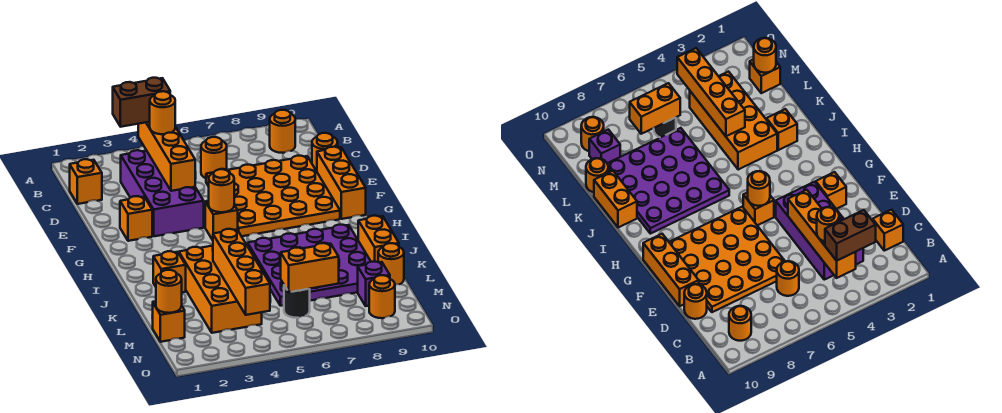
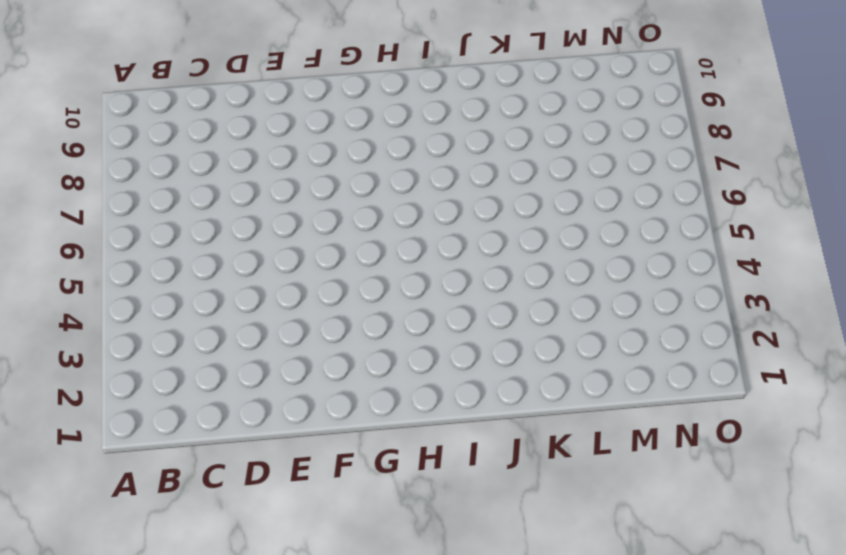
none -> orange round brick B9 level 1
none -> orange brick C1 level 1
none -> purple brick C3:F4 level 1

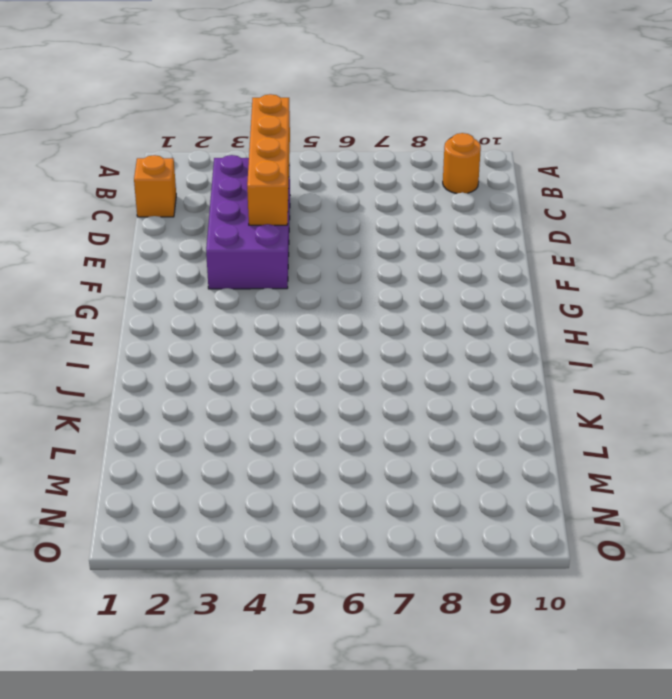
none -> orange round brick C6 level 1
none -> orange plate D6:G9 level 1
none -> orange round brick D10 level 1

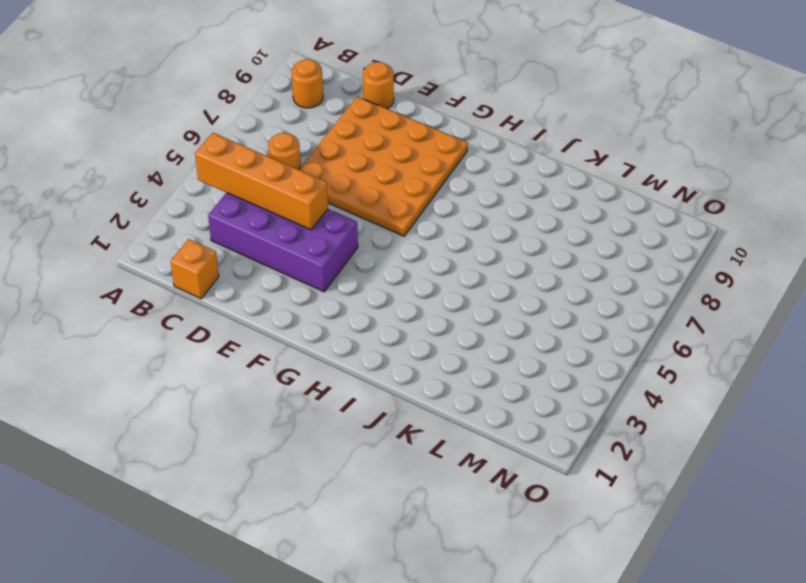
none -> orange brick E10:G10 level 1
none -> orange brick F2 level 1
none -> orange brick G5 level 1

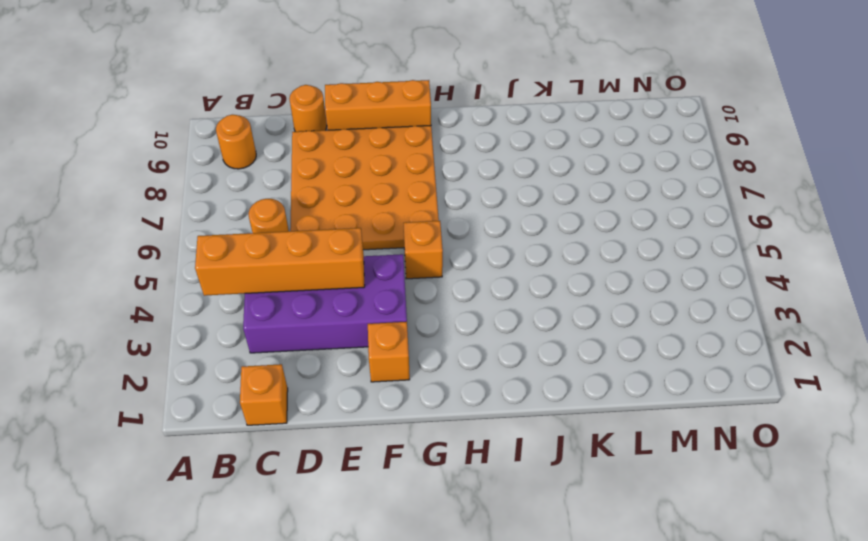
none -> purple plate I6:L9 level 1
none -> orange brick J2 level 1
none -> orange brick J3:M4 level 1

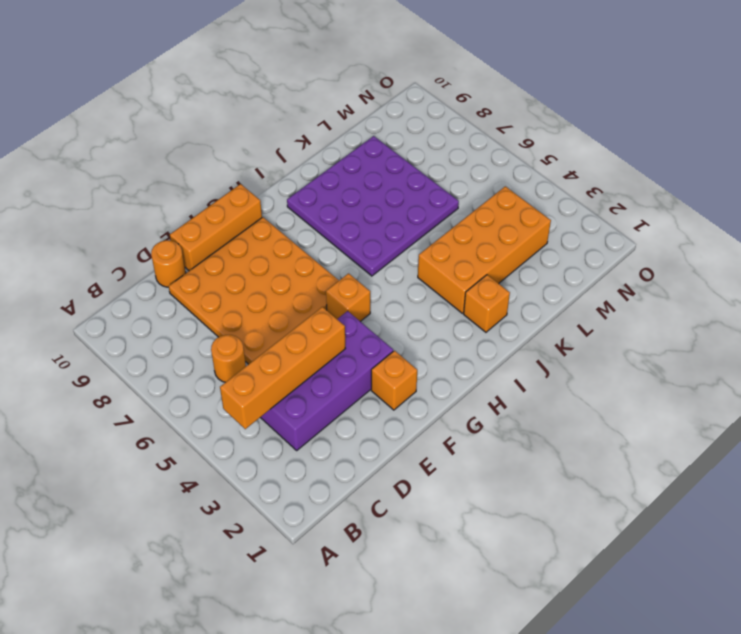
none -> orange round brick B9 level 1
none -> orange brick C1 level 1
none -> orange brick J10:K10 level 1

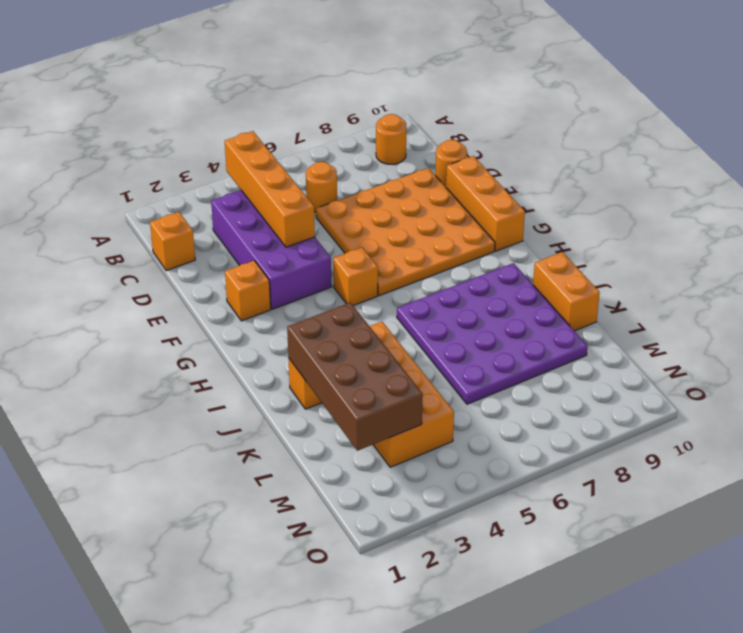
brown brick J2:M3 level 2 -> none
none -> orange round brick L10 level 1
none -> orange brick M1 level 1
none -> black round brick M6 level 1

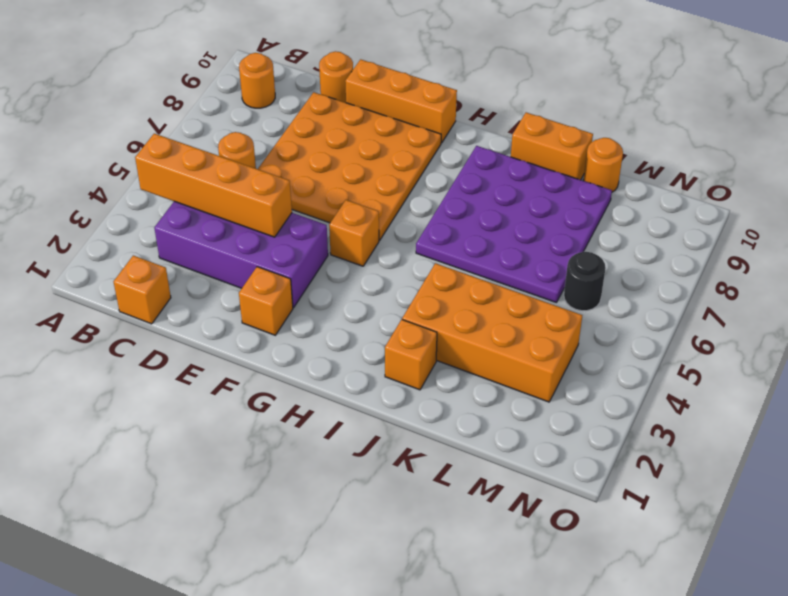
none -> orange brick M1 level 1
none -> purple brick M9 level 1
none -> orange round brick N9 level 1

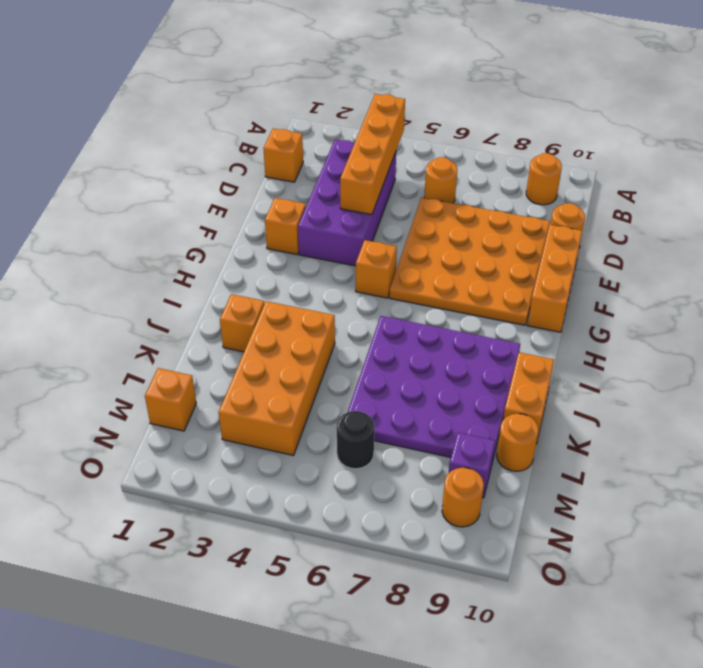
none -> orange round brick G5 level 2
none -> orange brick K4:N4 level 2
none -> orange round brick M1 level 2

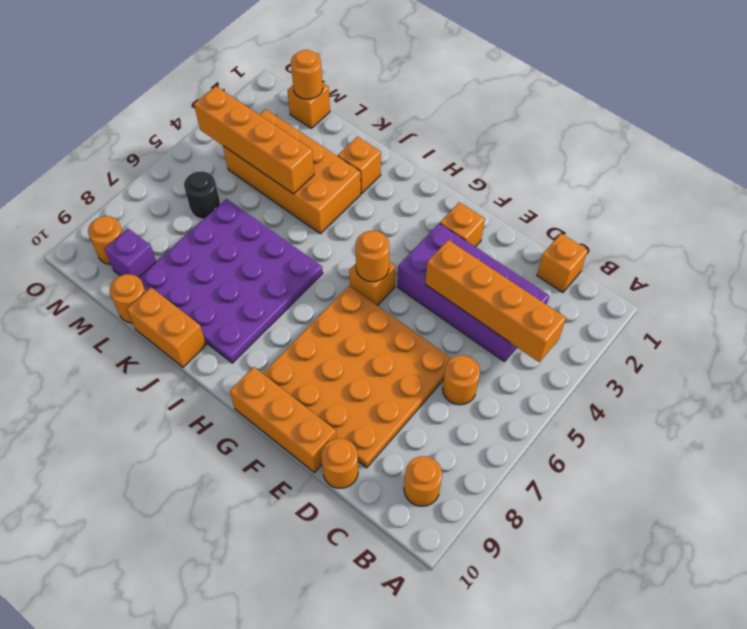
none -> orange brick M6:M7 level 2
none -> brown brick B3:B4 level 3
none -> orange round brick C4 level 3

